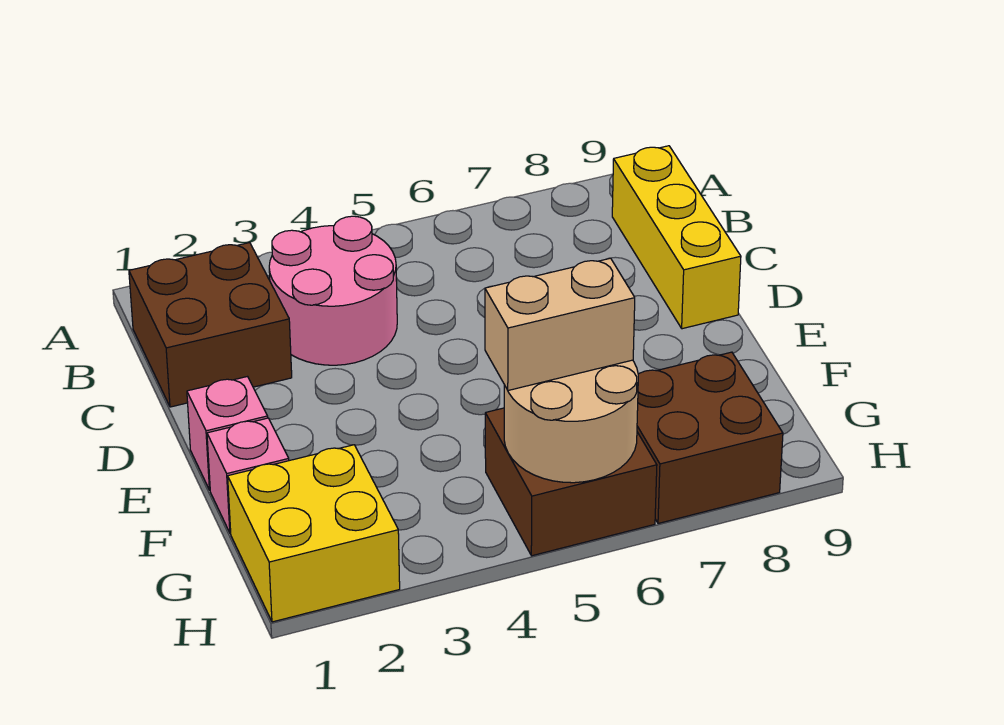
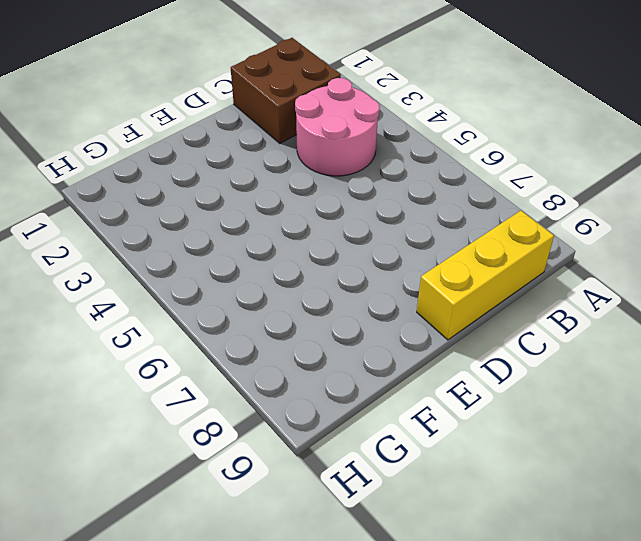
none -> pink brick E1 level 1
none -> pink brick F1 level 1

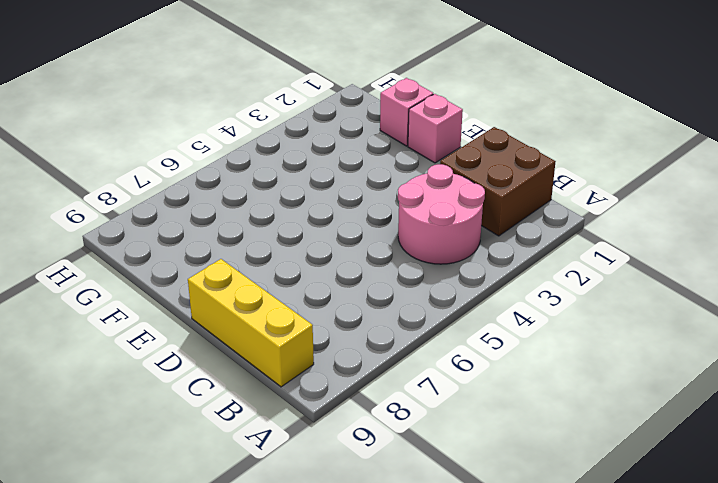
none -> yellow brick G1:H2 level 1
none -> brown brick G5:H6 level 1

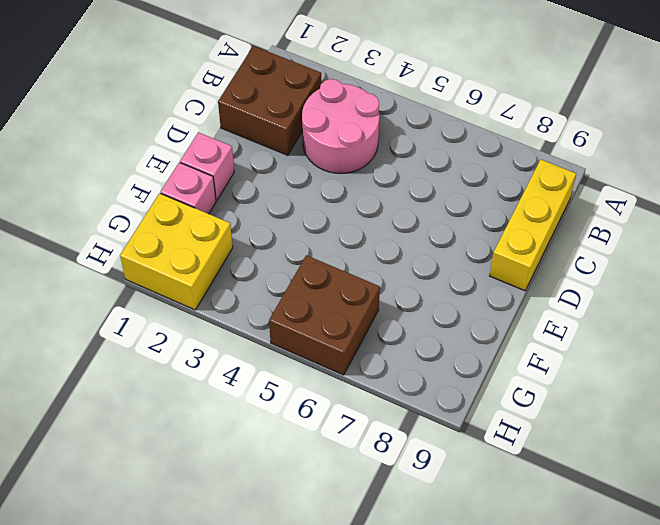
none -> brown brick G7:H8 level 1
none -> tan round brick G5:H6 level 2

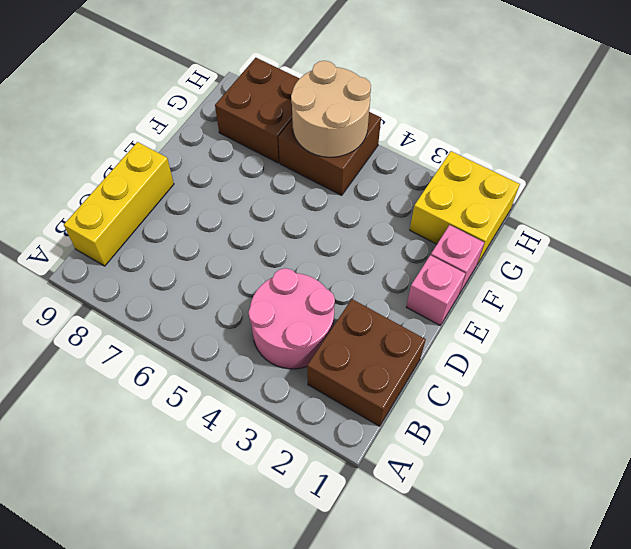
none -> tan brick G5:G6 level 3

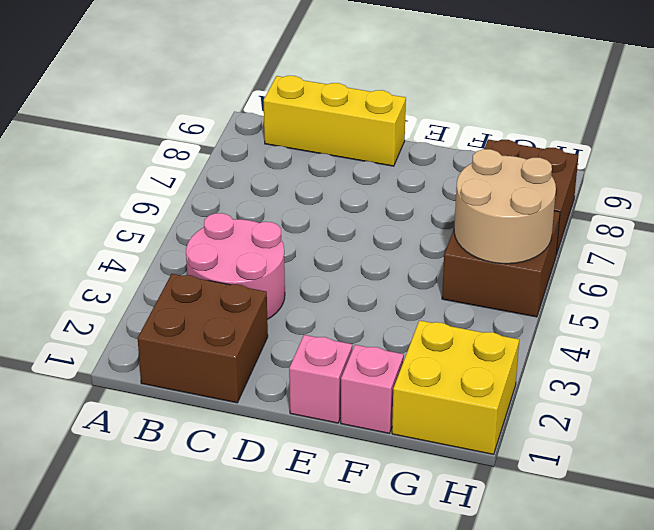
none -> tan brick G5:G6 level 3

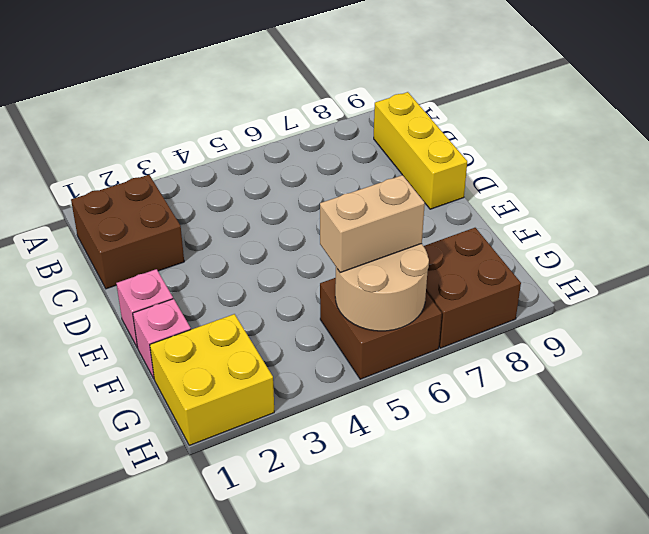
none -> pink round brick B3:C4 level 1

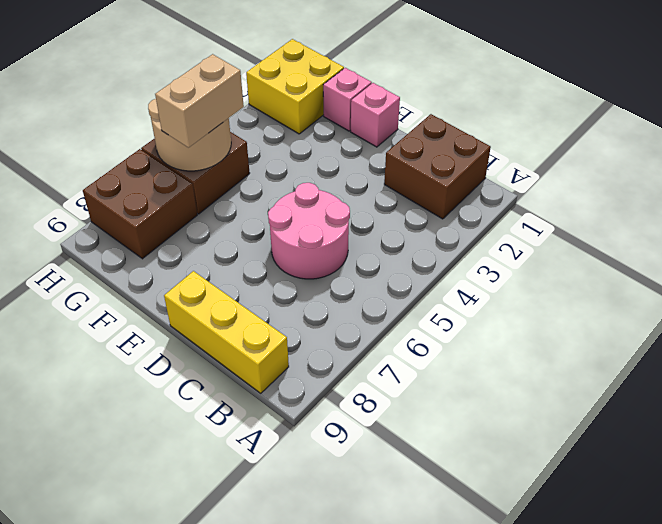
pink round brick C5:D6 level 1 -> pink round brick B3:C4 level 1

